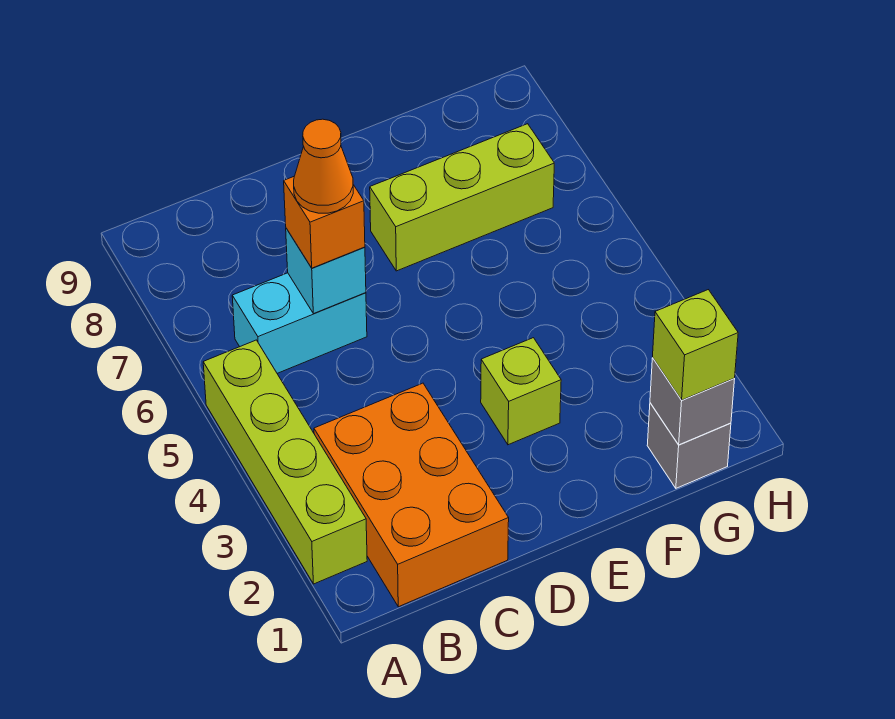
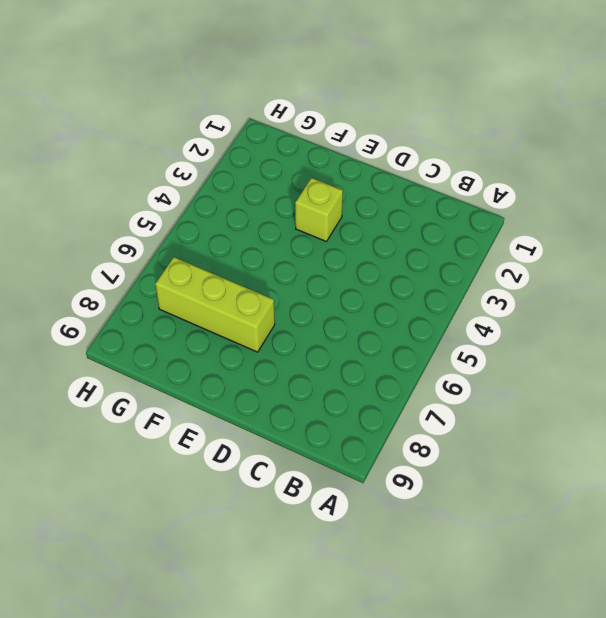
none -> lime brick A2:A5 level 1
none -> orange brick B1:C3 level 1

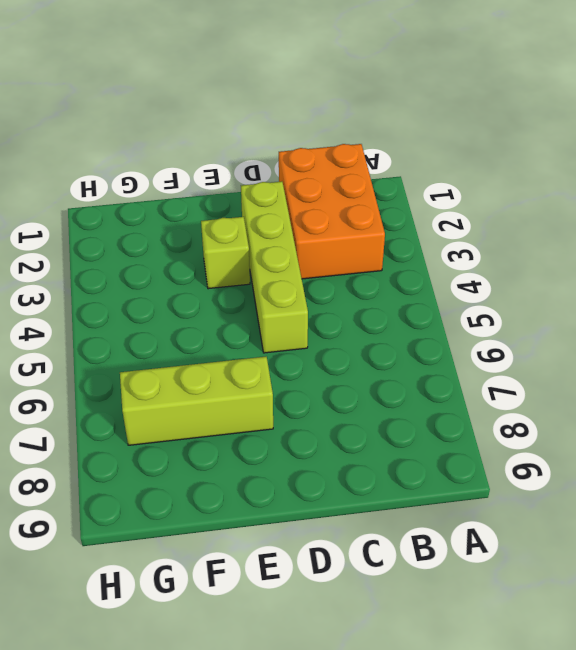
lime brick D2:D5 level 1 -> lime brick A2:A5 level 1
none -> cyan brick B6:C6 level 1
none -> grey brick G1 level 1

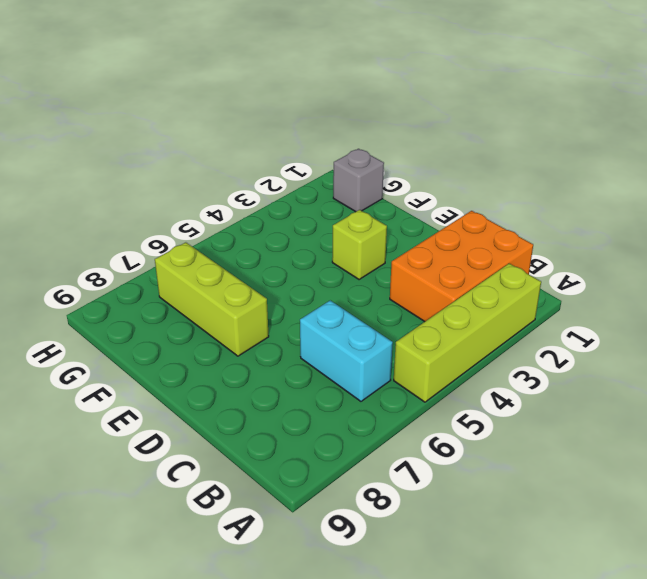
none -> cyan brick C6 level 2
none -> grey brick G1 level 2

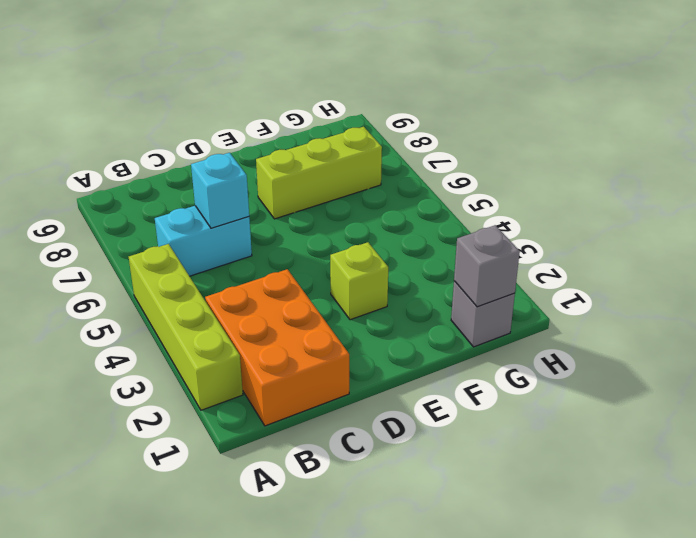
none -> orange brick C6 level 3
none -> lime brick G1 level 3

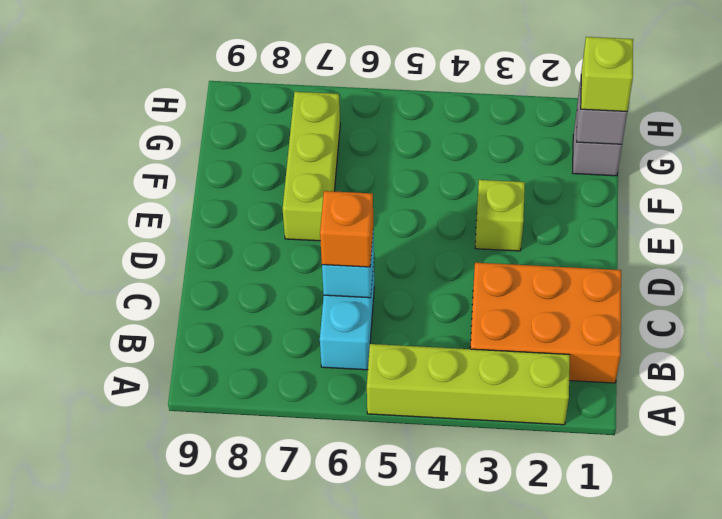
none -> orange cone C6 level 4

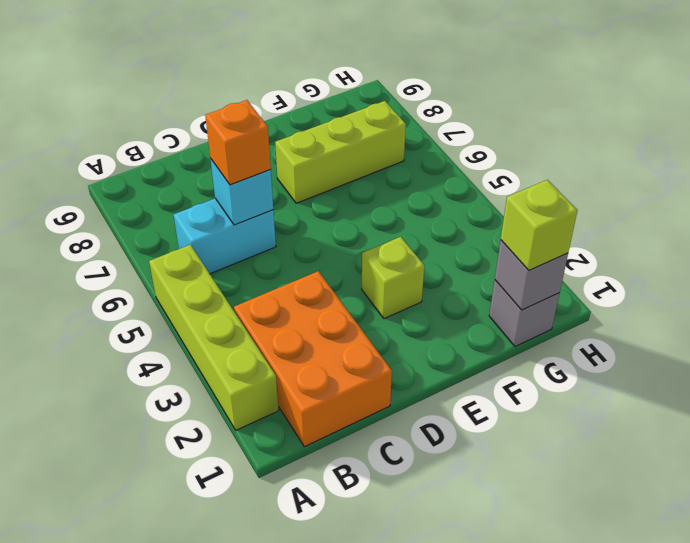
none -> orange cone C6 level 4

